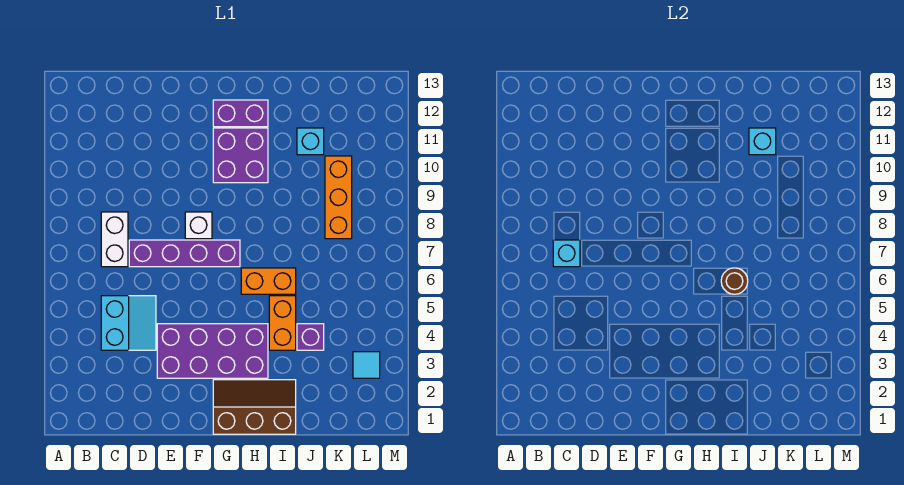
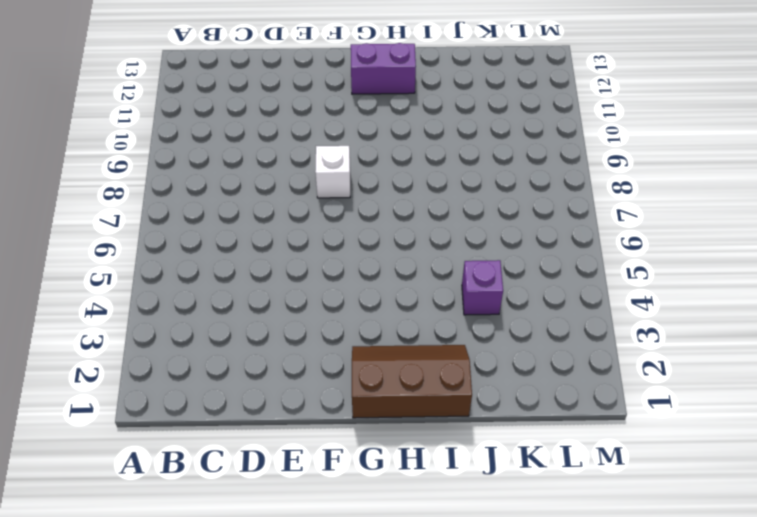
none -> cyan slope C4:D5 level 1 top C
none -> white brick C7:C8 level 1
none -> purple brick D7:G7 level 1

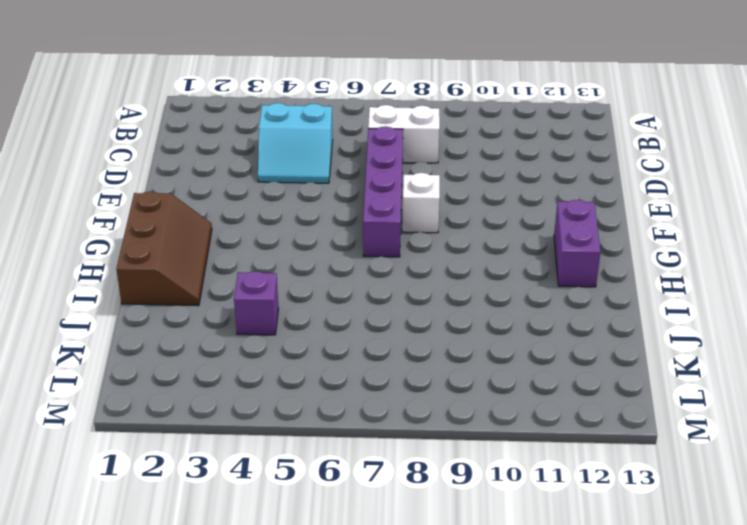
none -> purple brick E3:H4 level 1
none -> purple brick G10:H11 level 1
none -> orange brick H6:I6 level 1

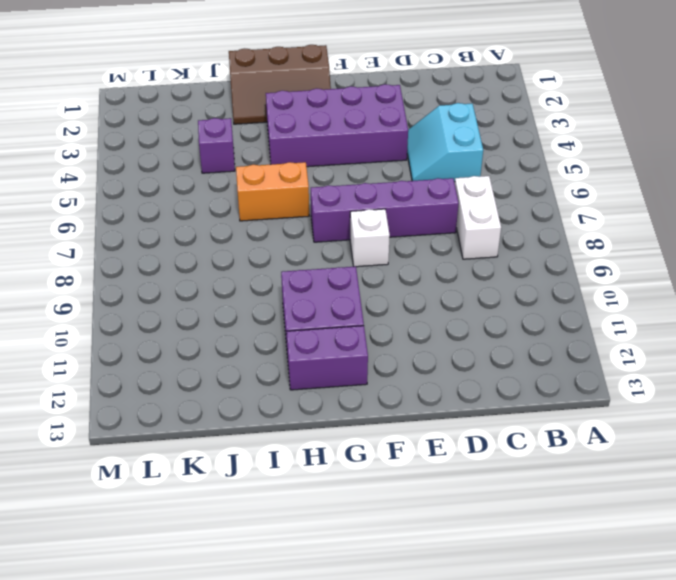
none -> orange brick I4:I5 level 1
none -> cyan brick J11 level 1
none -> orange brick K8:K10 level 1

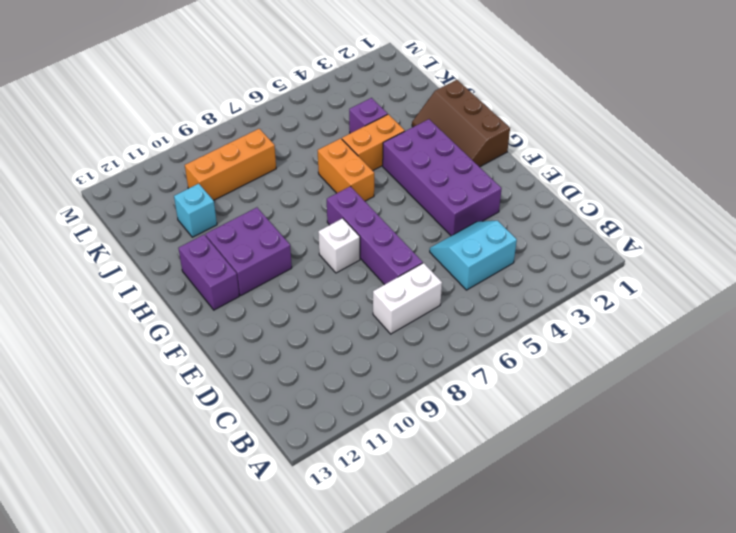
none -> cyan tile L3 level 1
none -> cyan brick C7 level 2
none -> brown round brick I6 level 2

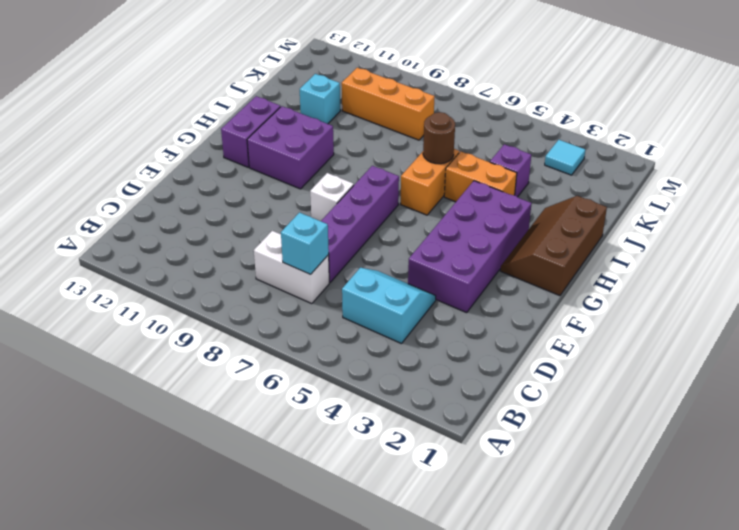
none -> cyan brick J11 level 2

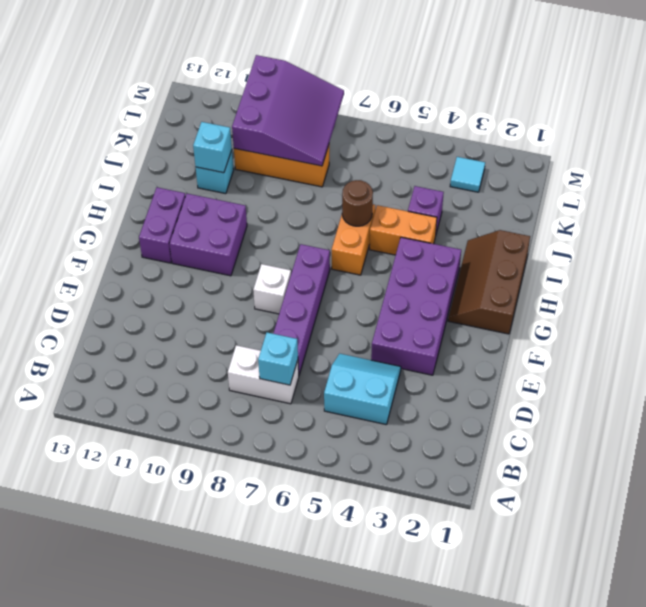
purple slope K8:M10 level 2 top 10 -> none

